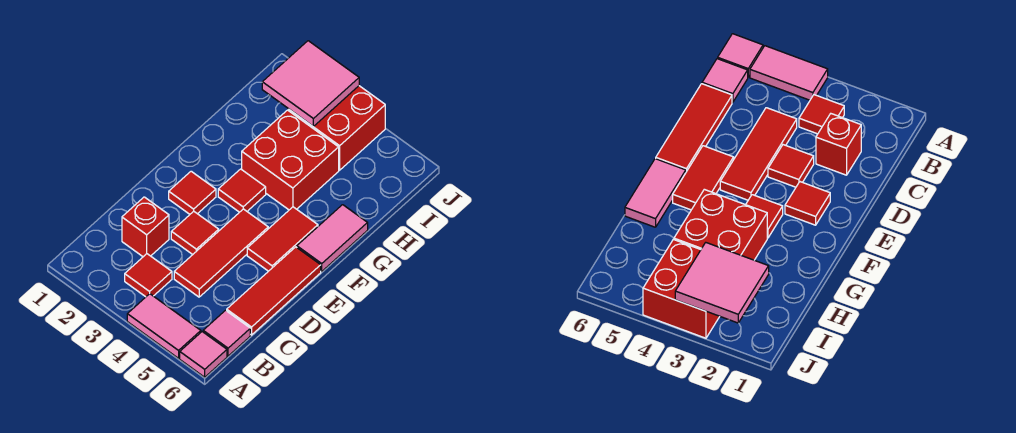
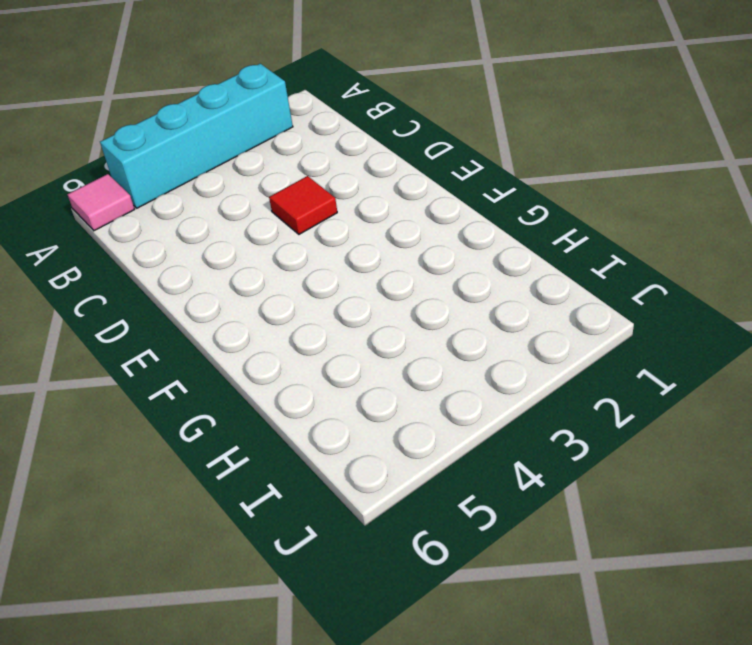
cyan brick A2:A5 level 1 -> pink tile A4:A5 level 1
none -> red tile B3 level 1
none -> pink tile B6 level 1
none -> red brick C2 level 1

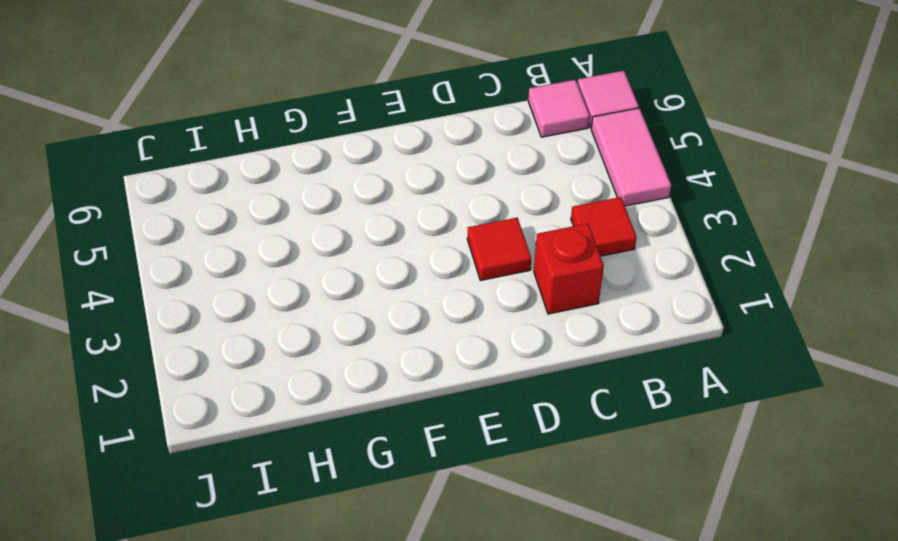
none -> red tile C4:E4 level 1
none -> red tile C6:E6 level 1
none -> red tile E2 level 1

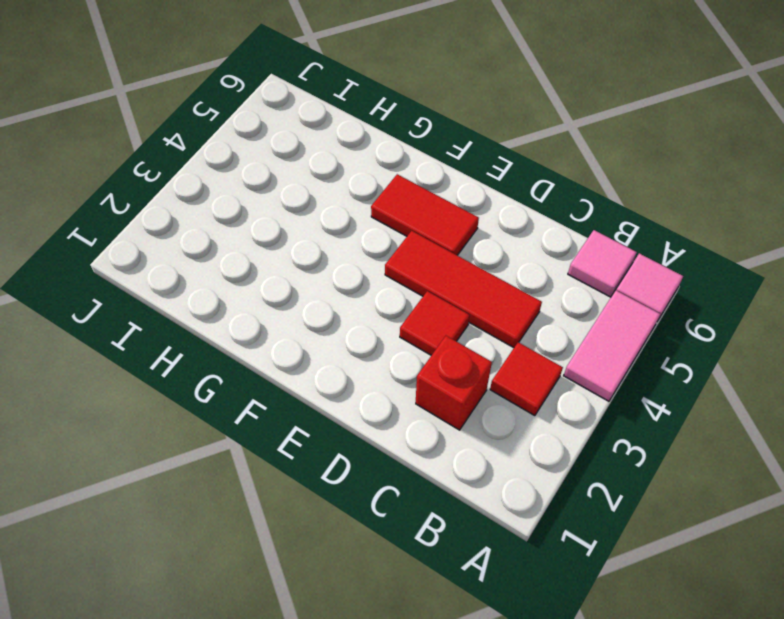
none -> red tile C6:E6 level 1
none -> red tile E2 level 1
none -> red tile F3 level 1

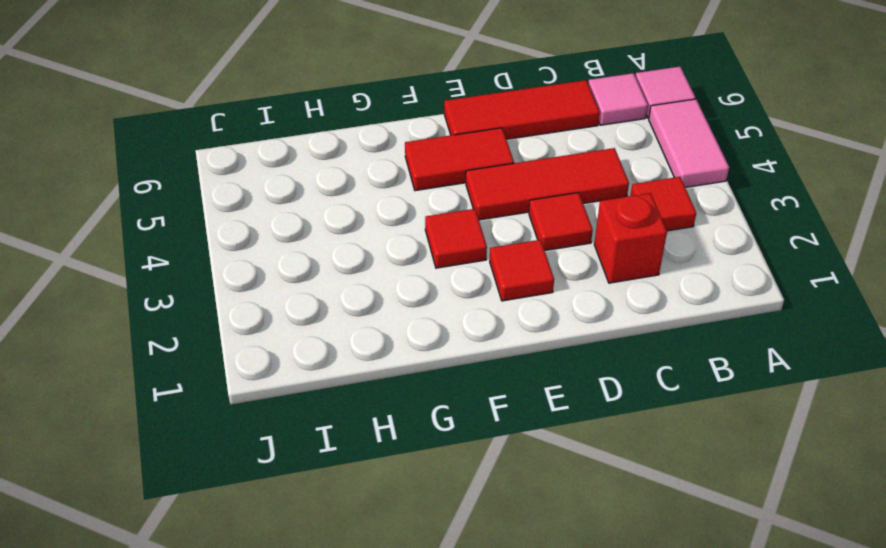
none -> pink tile F6:G6 level 1
none -> red brick G3:H4 level 1
none -> red brick I3:J4 level 1

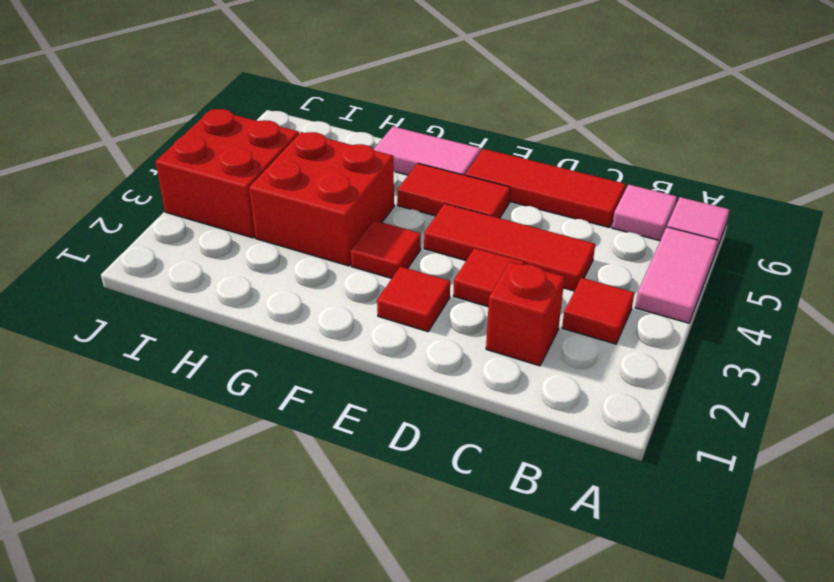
none -> pink tile I2:J3 level 2

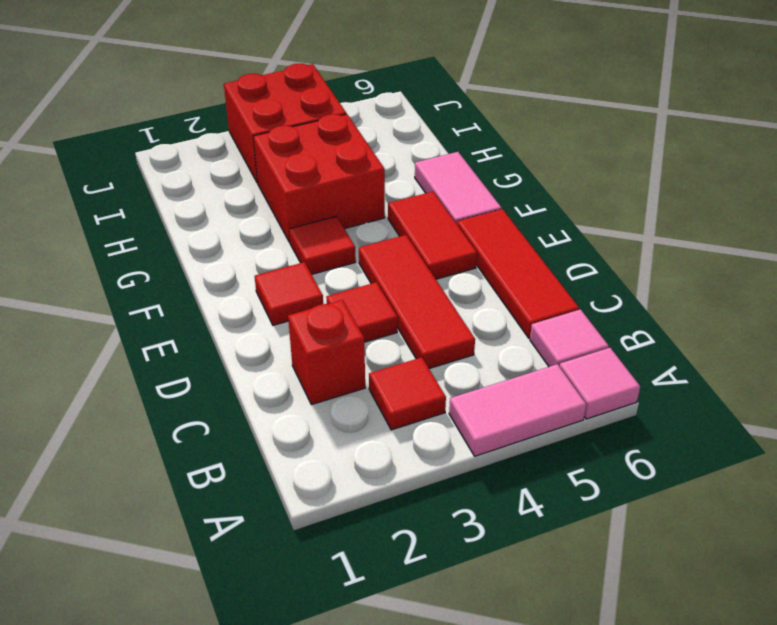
none -> pink tile I2:J3 level 2

